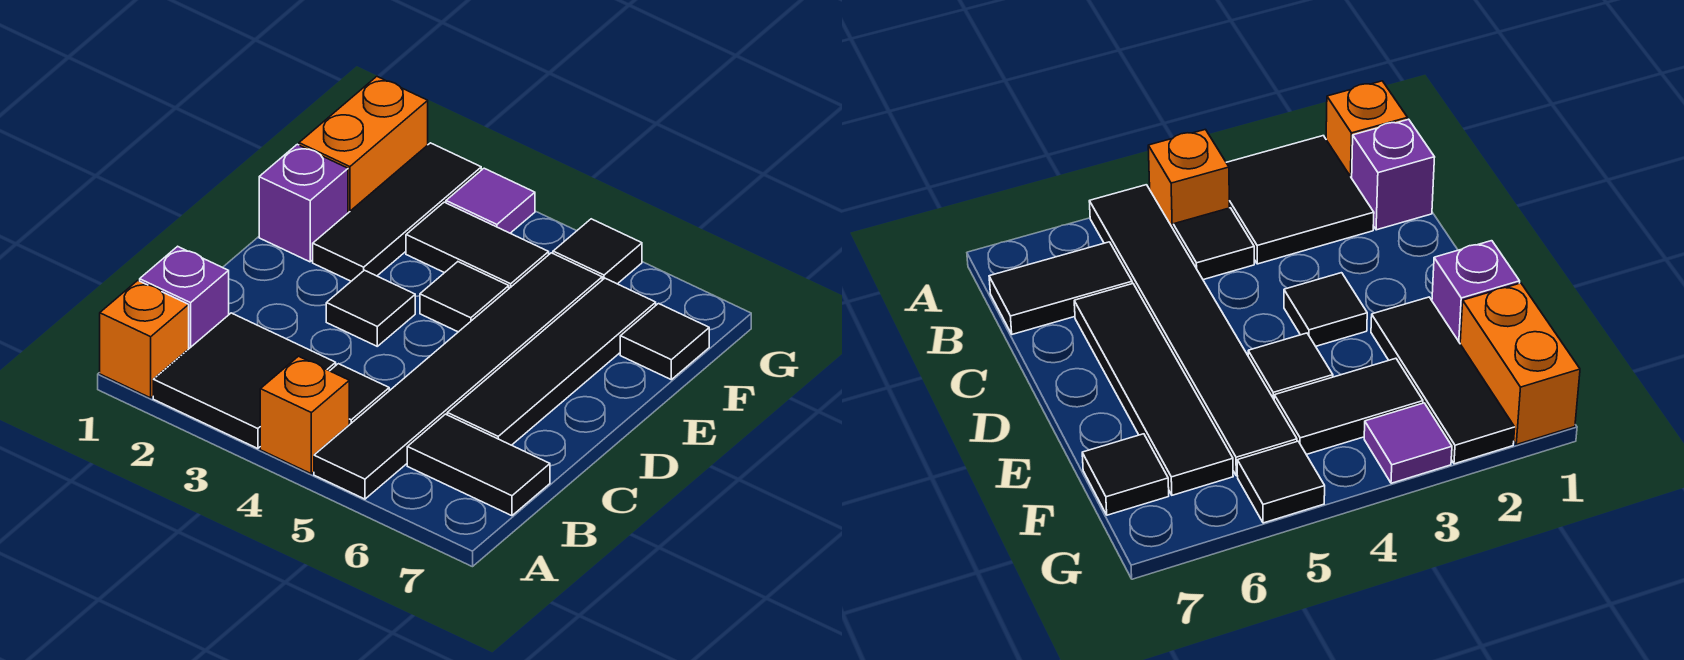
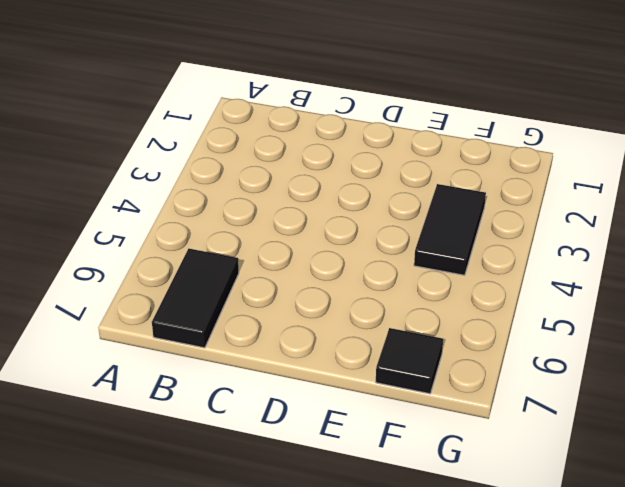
none -> orange brick A1 level 1
none -> black tile A2:B3 level 1
none -> orange brick A4 level 1

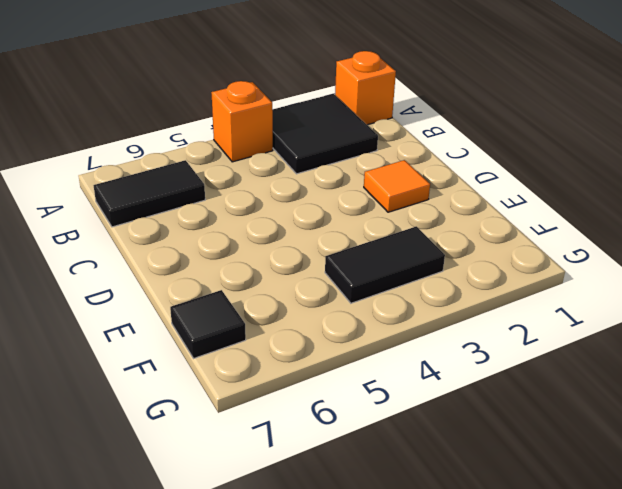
orange tile D2 level 1 -> none
none -> black tile A5:F5 level 1
none -> purple brick B1 level 1
none -> black tile B4 level 1

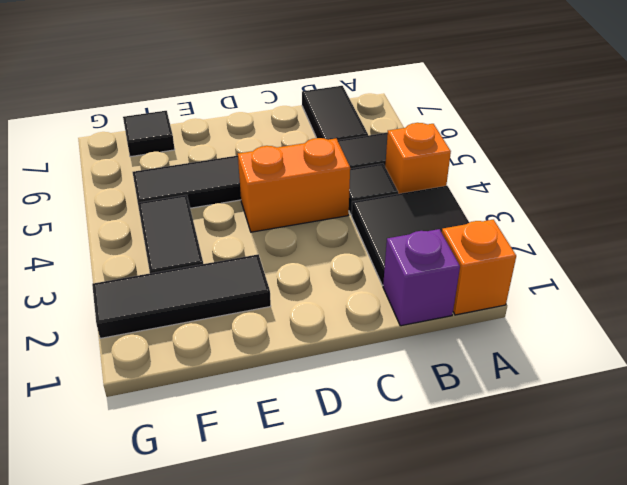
orange brick C4:D4 level 1 -> orange brick F1:G1 level 1
none -> black tile C6:F6 level 1
none -> black tile D3 level 1
none -> purple brick E1 level 1

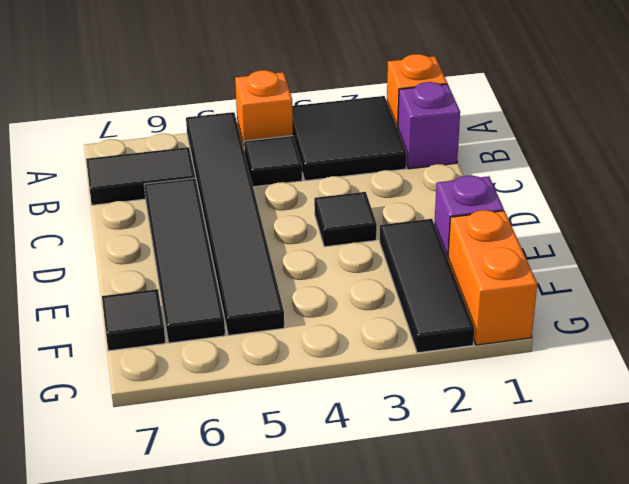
none -> black tile E4 level 1
none -> black tile F3:F4 level 1
none -> purple tile G3 level 1

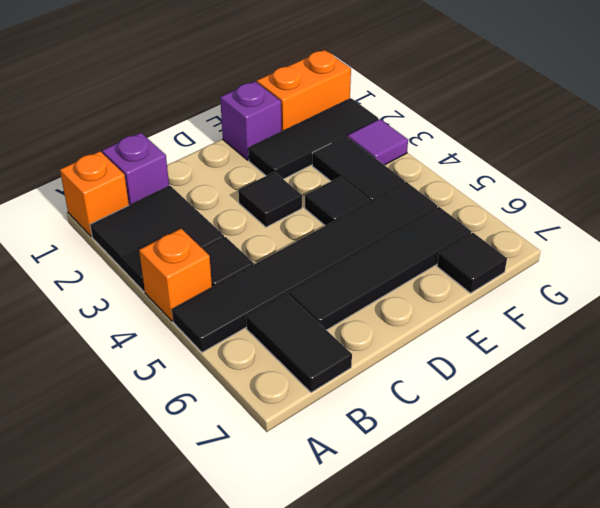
none -> black tile G5 level 1

